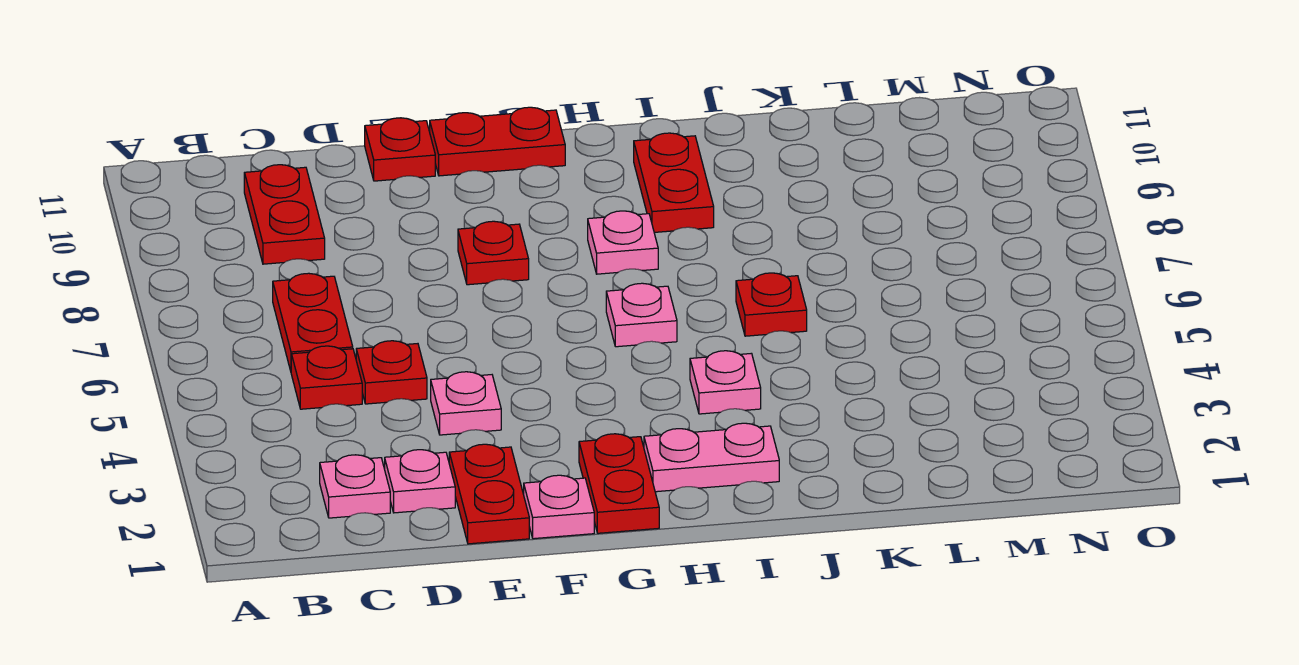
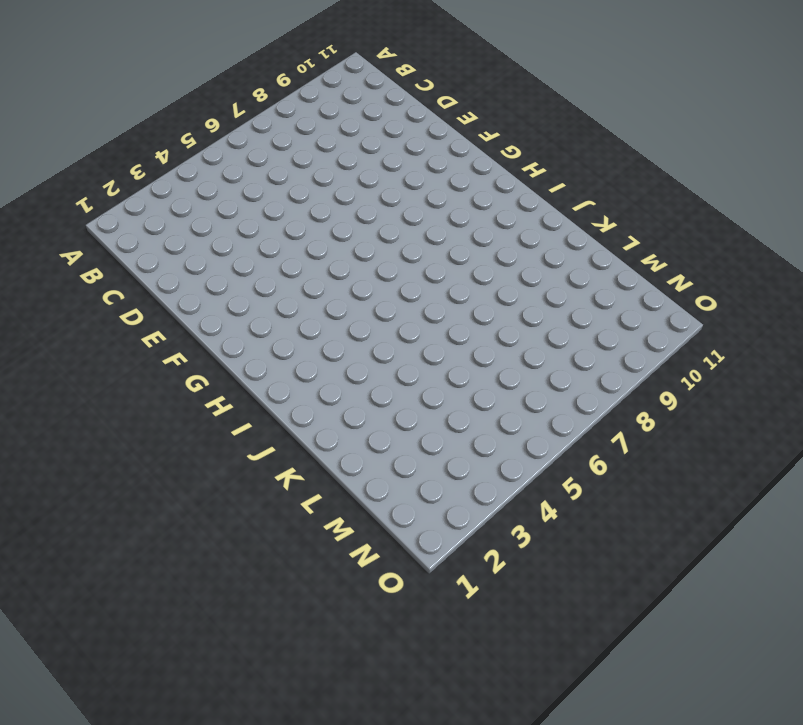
none -> pink plate C2 level 1
none -> red plate C5 level 1
none -> red plate C6:C7 level 1

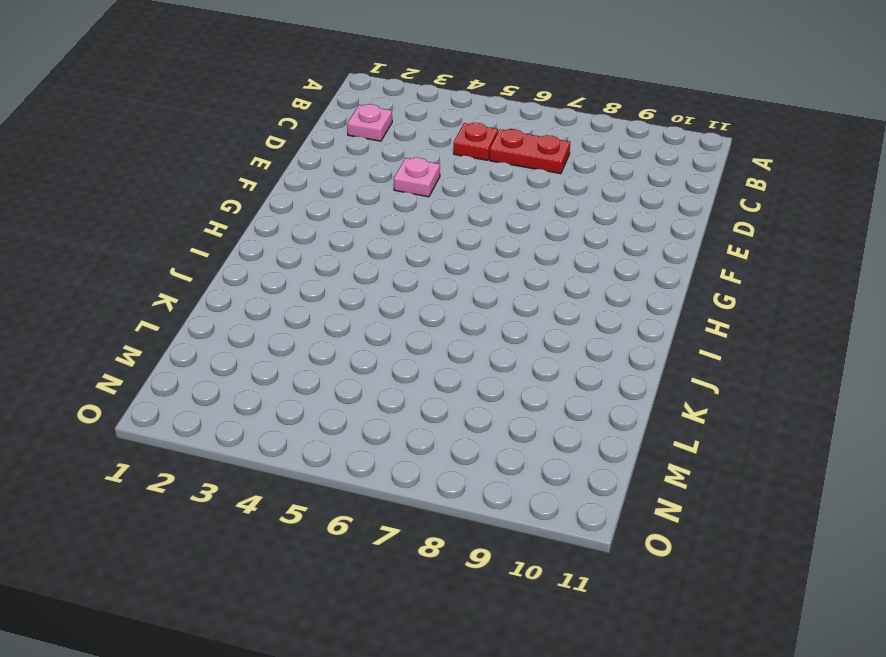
none -> red plate C9:C10 level 1
none -> pink plate D2 level 1
none -> red plate D5 level 1

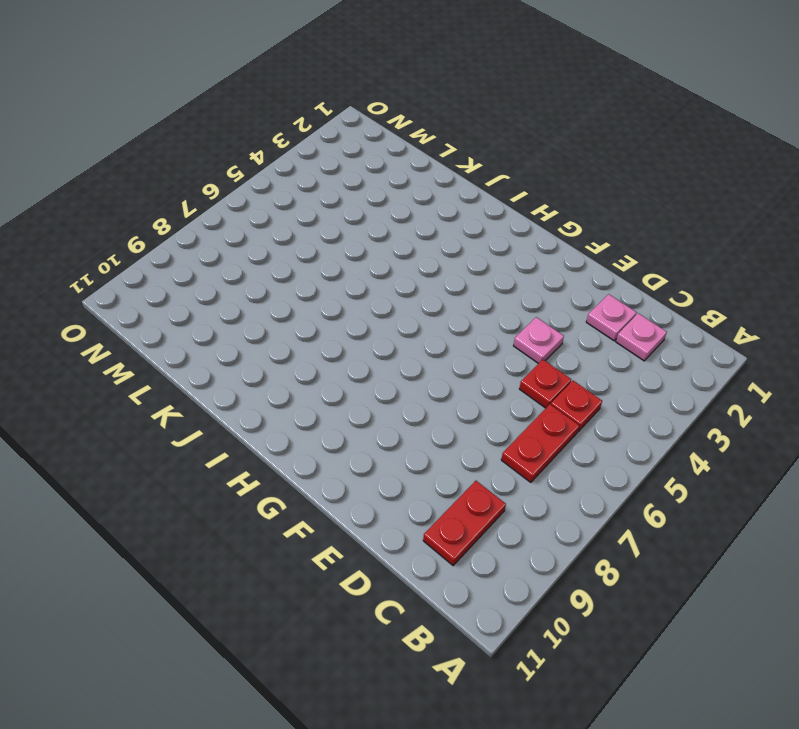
none -> red plate E1:E2 level 1
none -> red plate E11 level 1
none -> pink plate F1 level 1

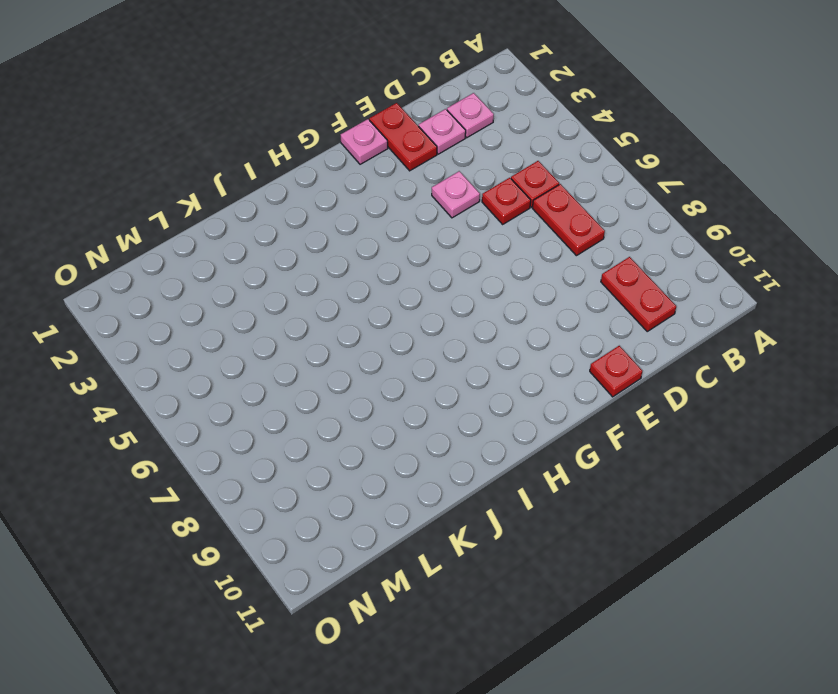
none -> red plate F8 level 1
none -> red plate F11:G11 level 1
none -> red plate G1:G2 level 1

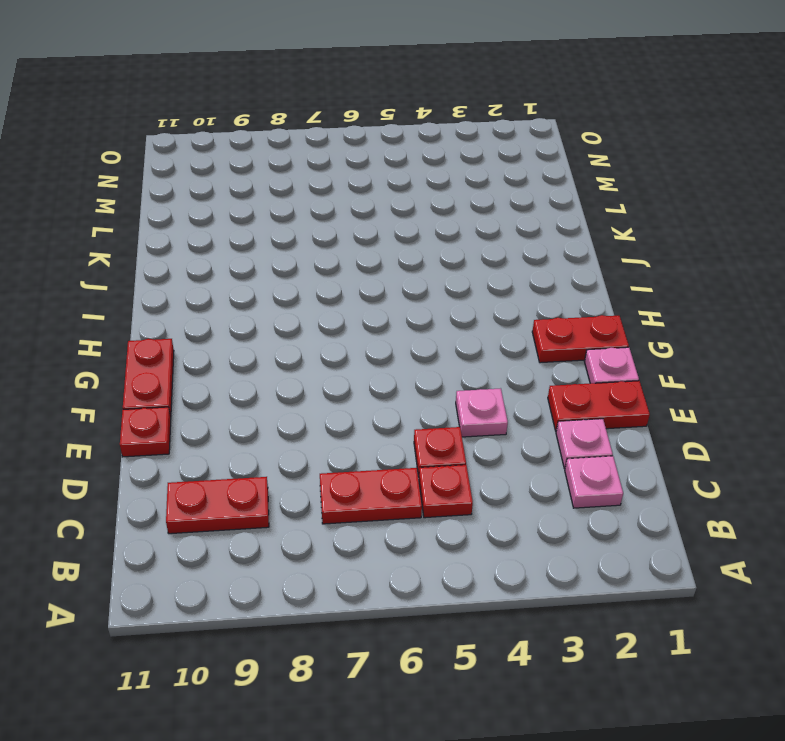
none -> red plate F8 level 1
none -> pink plate H2:I2 level 1
none -> pink plate H6 level 1

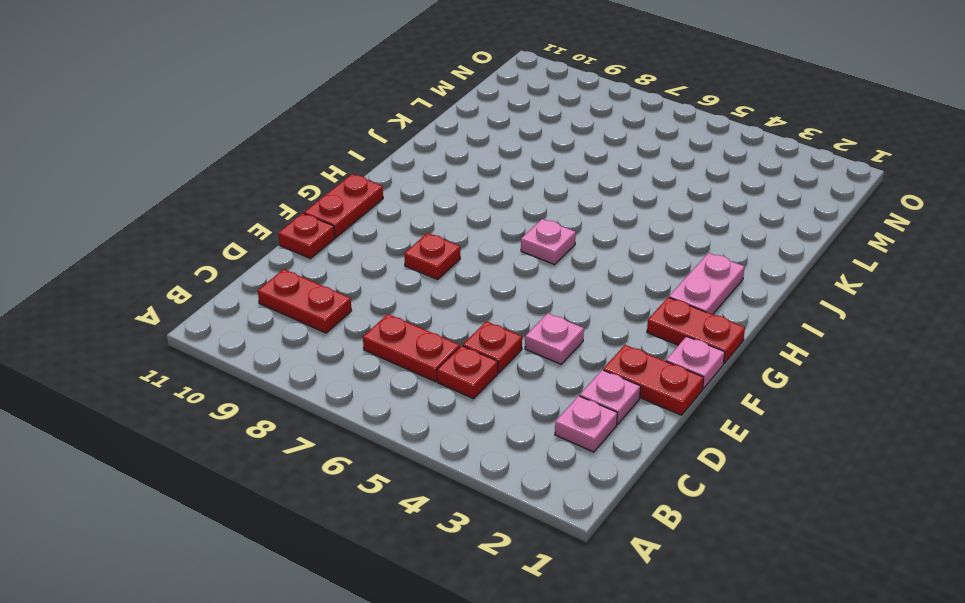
none -> pink plate H8 level 1
none -> pink plate I4 level 1
none -> red plate I9:I10 level 1

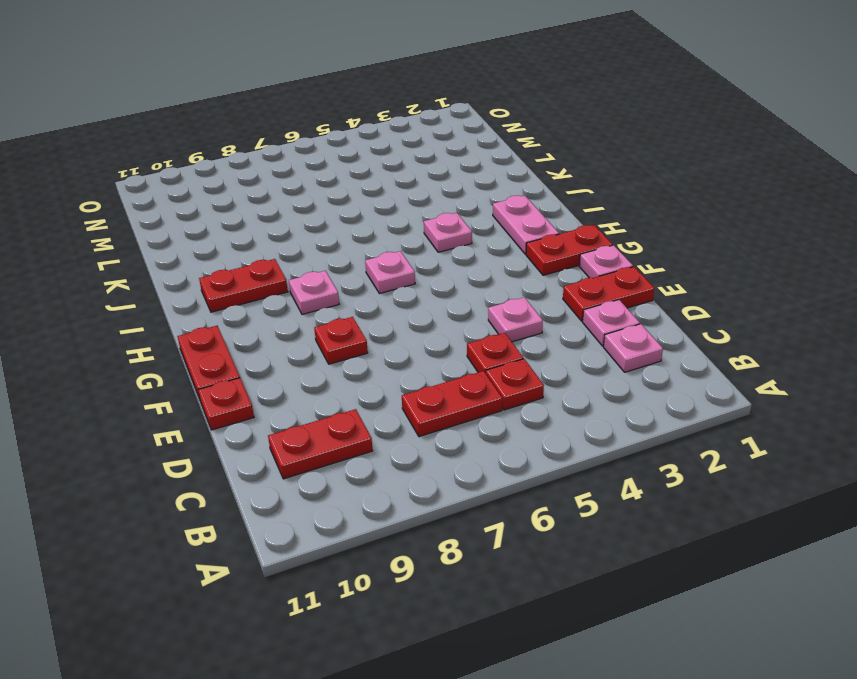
none -> red plate J6 level 1

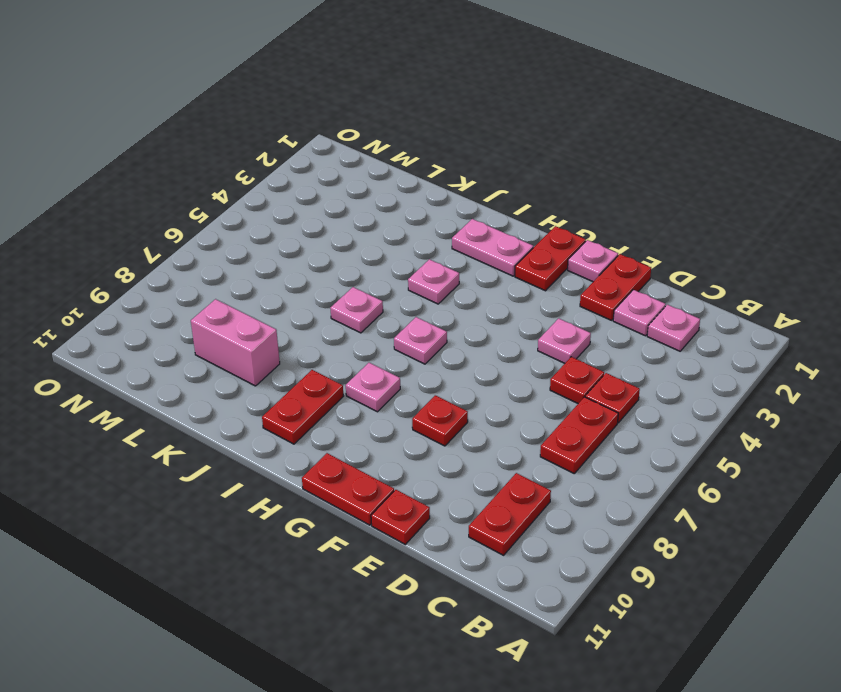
pink plate J6 level 1 -> red plate J6 level 1
pink brick K9:L9 level 1 -> none

